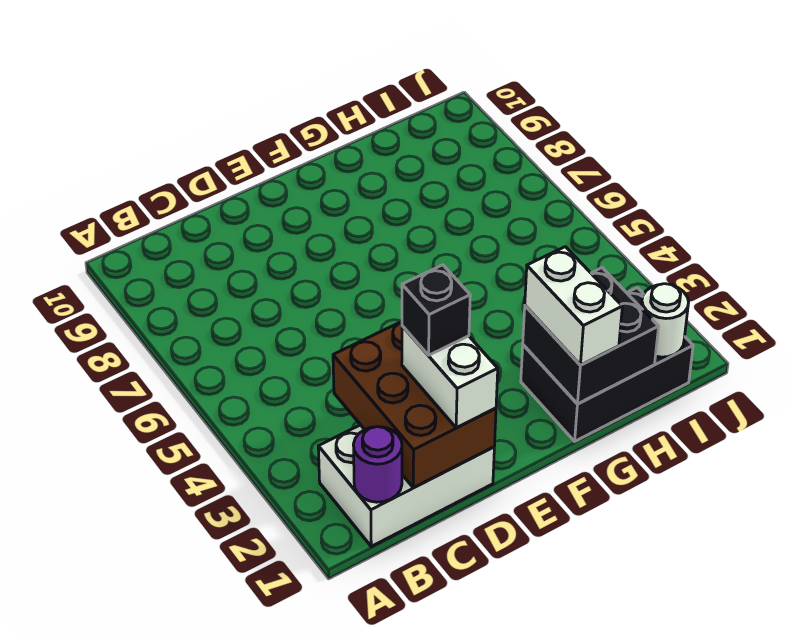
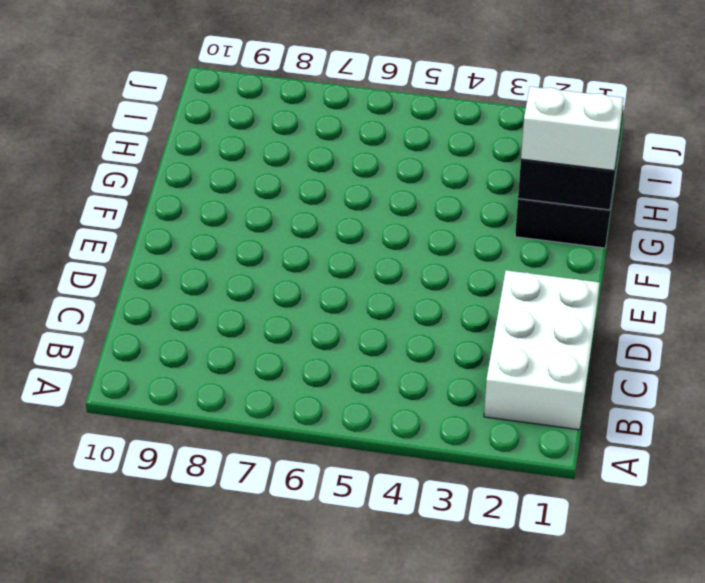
none -> purple round brick B1 level 2
none -> brown brick C1:D3 level 2

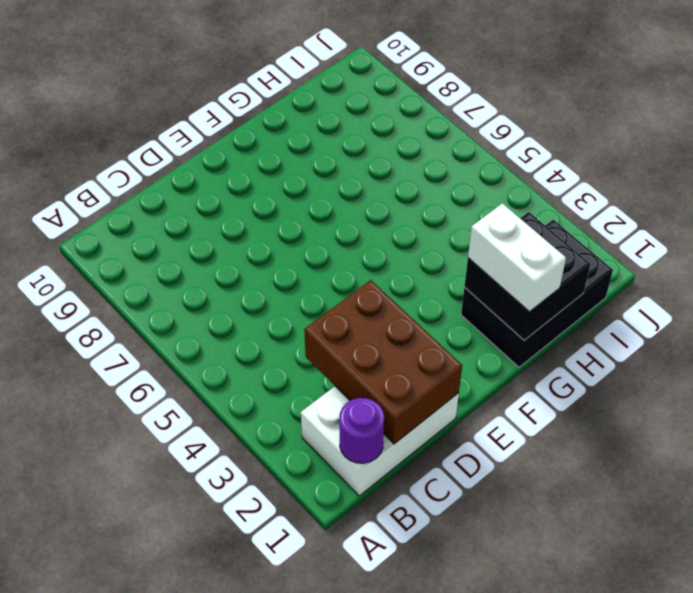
none -> white round brick I1 level 2
none -> white brick D1:D2 level 3

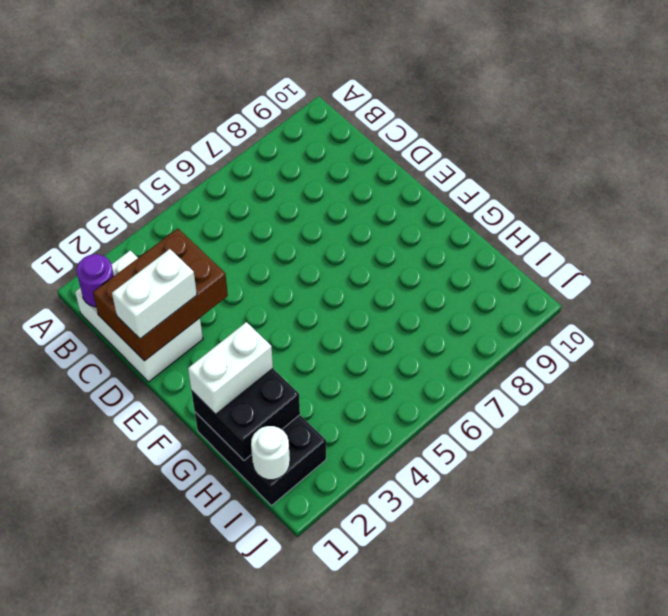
none -> black brick D2 level 4

